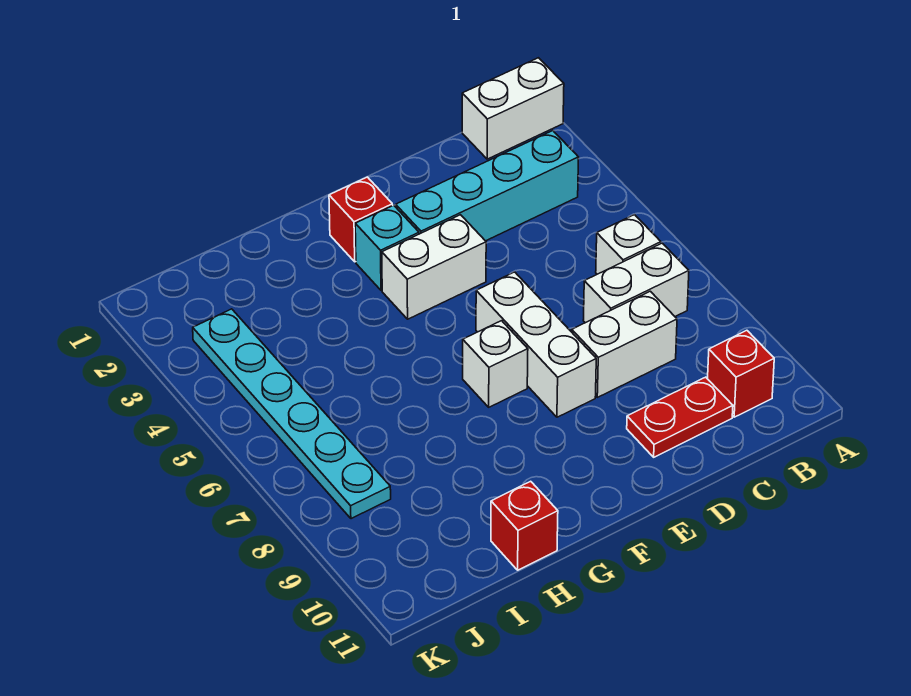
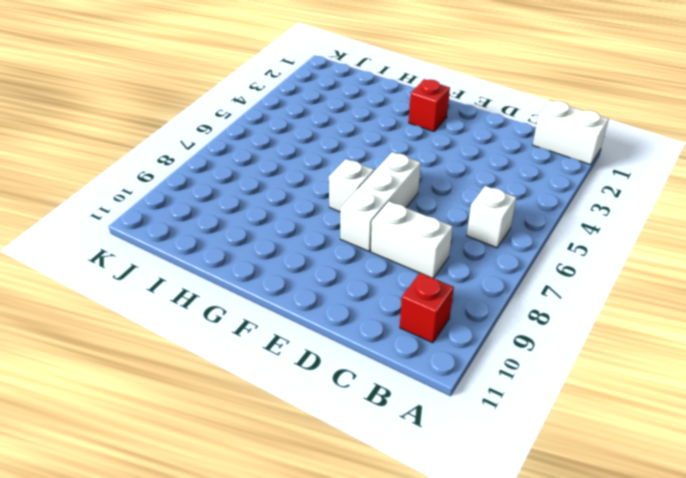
none -> cyan brick B3:E3 level 1
none -> white brick B7:C7 level 1
none -> red plate C10:D10 level 1

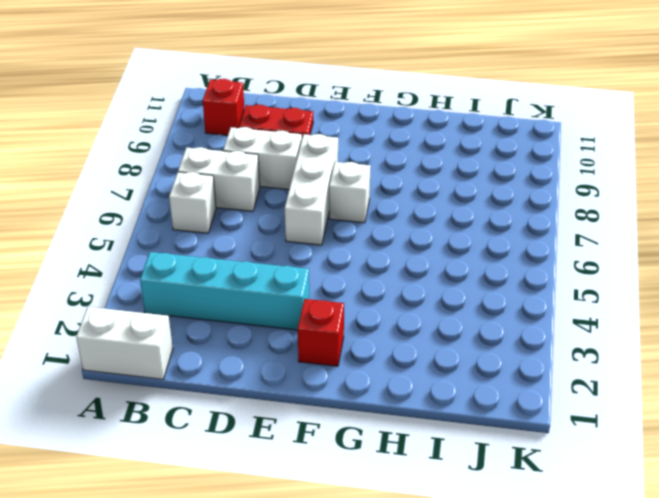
none -> white brick E4:F4 level 1
none -> cyan brick F3 level 1
none -> red brick H11 level 1

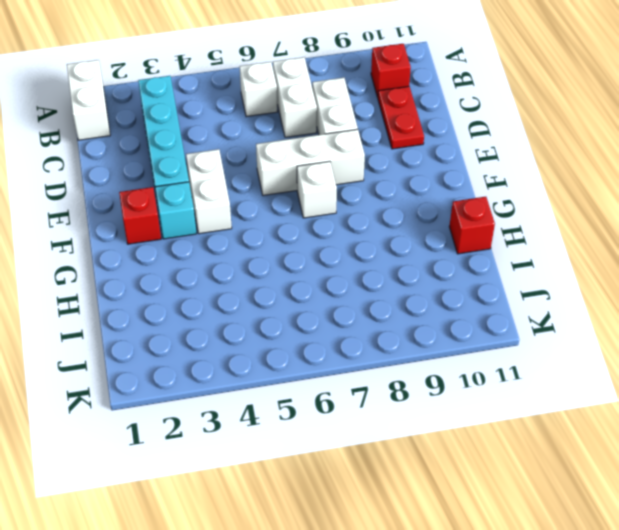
none -> cyan plate J3:J8 level 1

